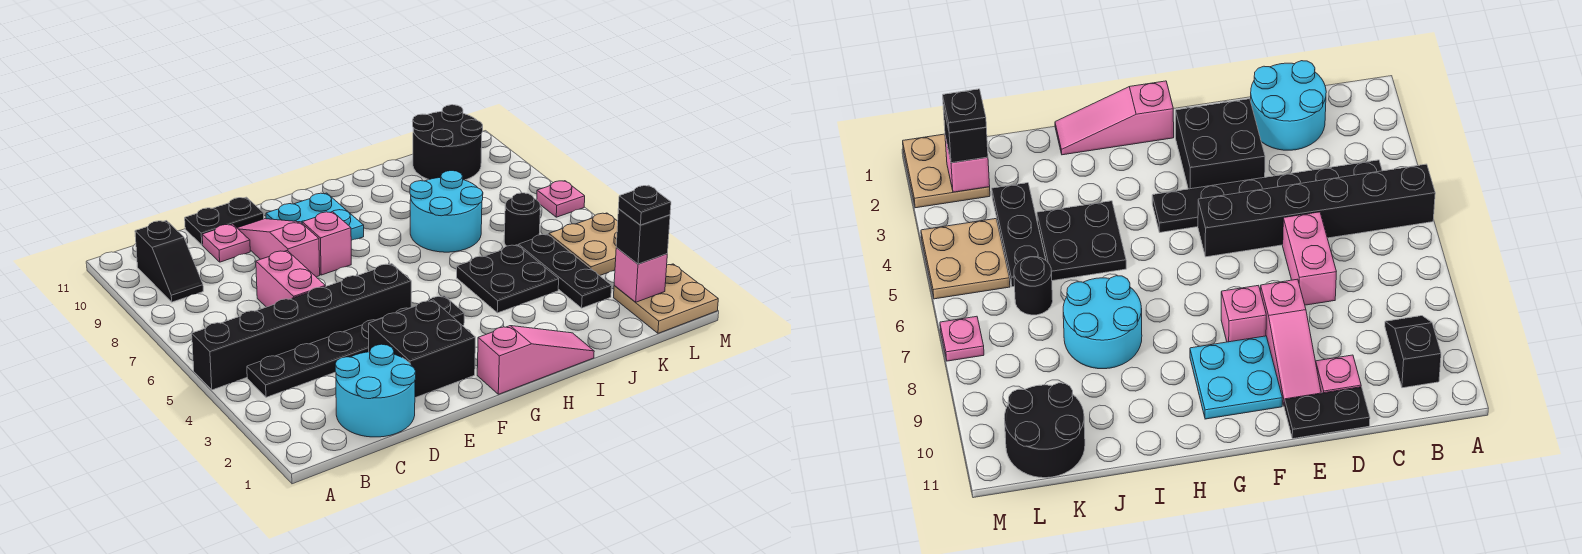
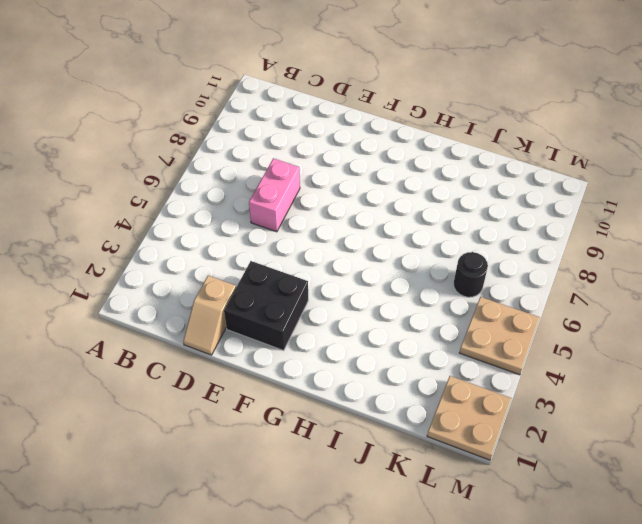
tan slope D1:D2 level 1 top 2 -> cyan round brick C1:D2 level 1
none -> black brick A5:F5 level 1
none -> black plate B4:G4 level 1
none -> black slope B9:B10 level 1 top 10

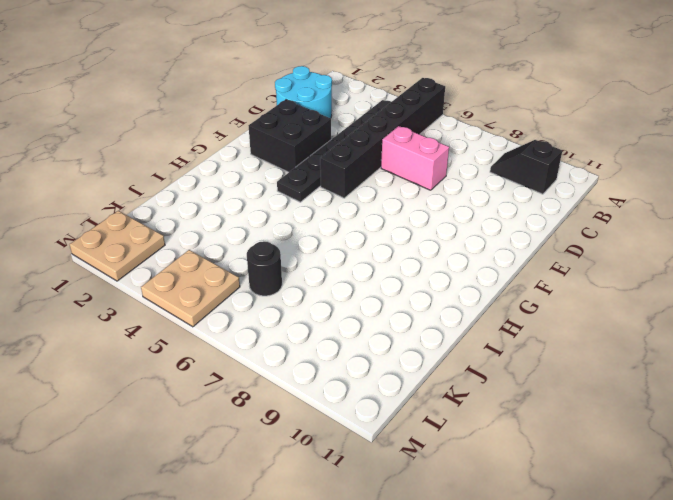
none -> pink plate D10 level 1
none -> black plate D11:E11 level 1
none -> pink slope E8:E10 level 1 top 8

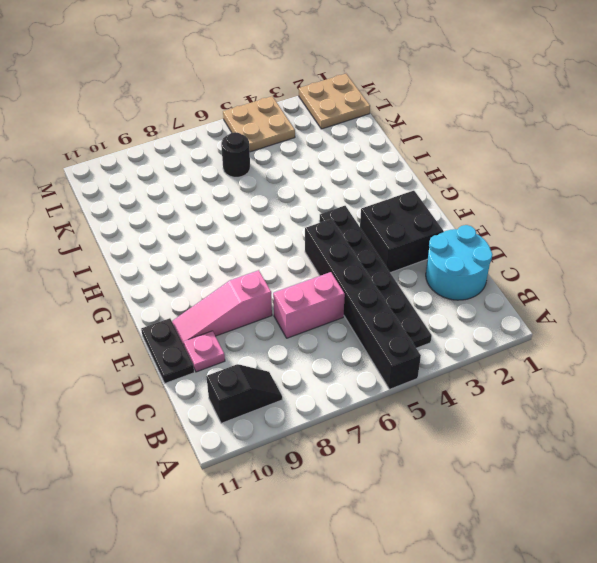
none -> pink brick F8 level 1
none -> cyan plate F9:G10 level 1
none -> pink slope G1:I1 level 1 top G

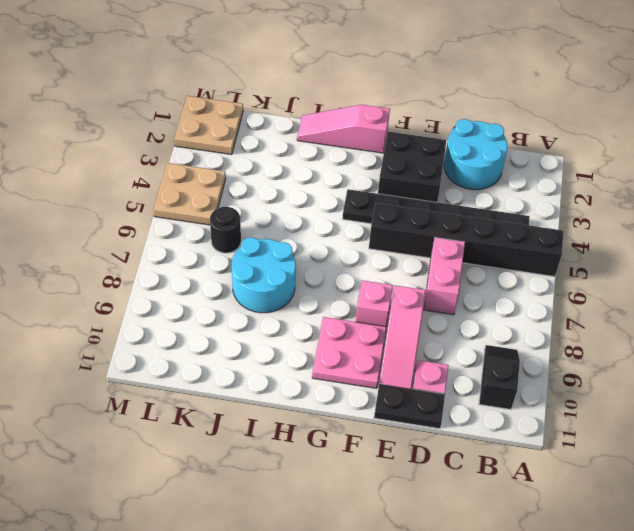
pink plate F9:G10 level 1 -> cyan plate F9:G10 level 1
none -> black plate I4:J5 level 1
none -> black plate K3:K5 level 1
none -> black round brick K10:L11 level 1

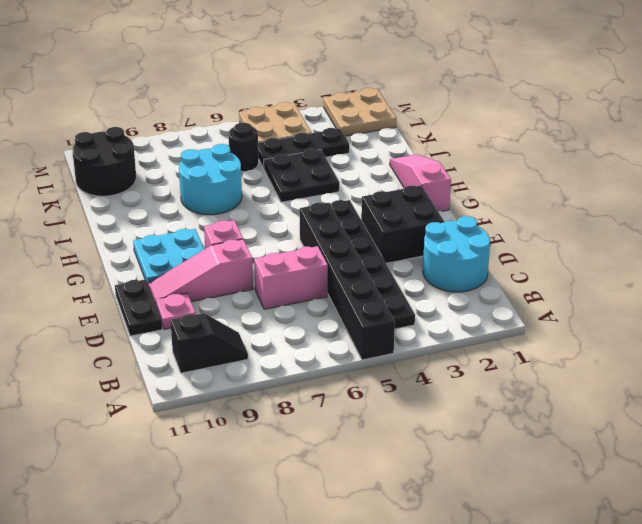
none -> pink plate M7 level 1
none -> pink brick L2 level 2
none -> black brick L2 level 3

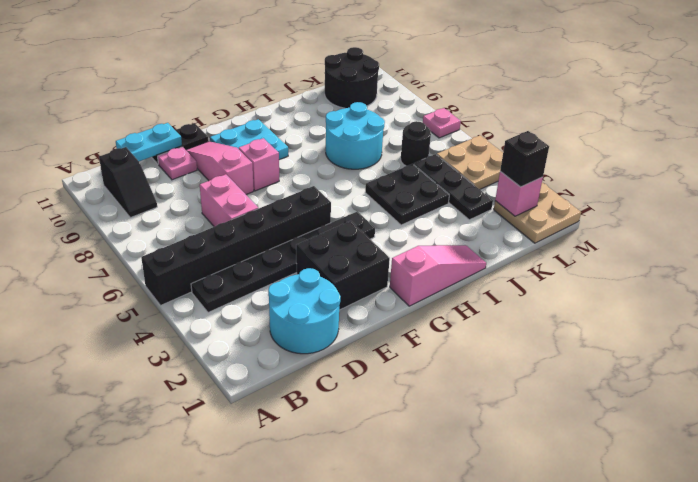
cyan plate C11:D11 level 2 -> none
none -> black plate L2 level 4

